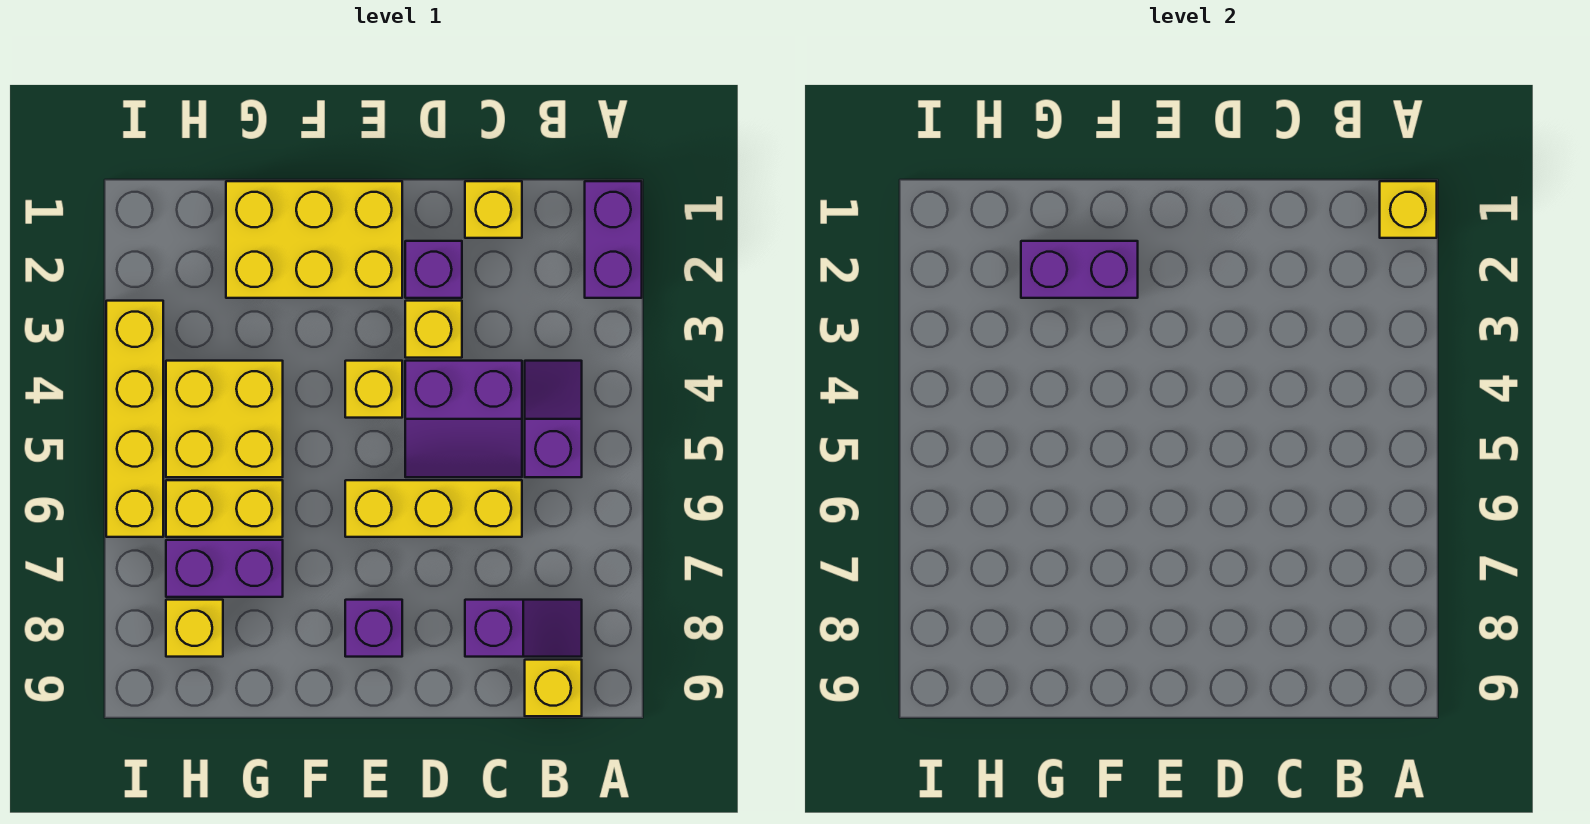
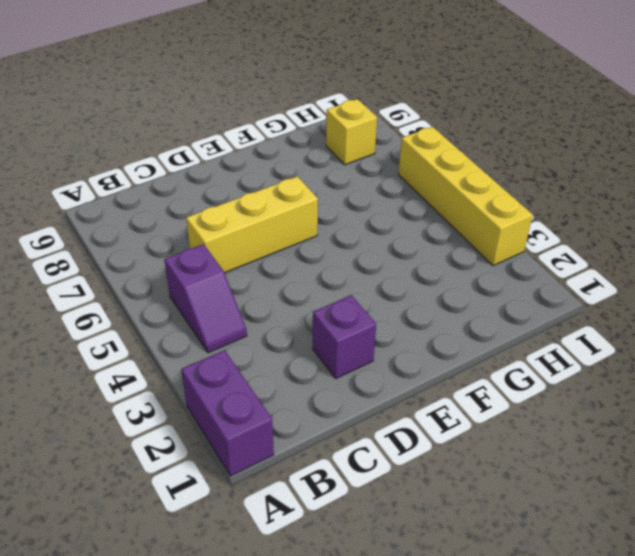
none -> purple slope B8:C8 level 1 top C
none -> yellow brick B9 level 1
none -> yellow brick C1 level 1

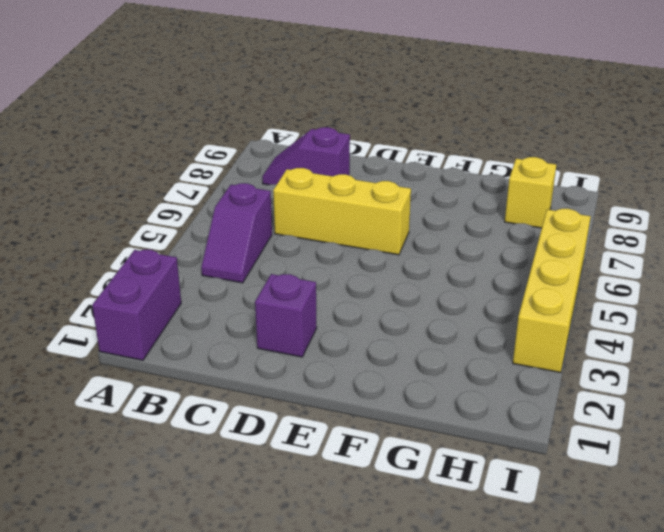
none -> yellow brick B9 level 1
none -> yellow brick C1 level 1
none -> purple slope C4:D5 level 1 top 4

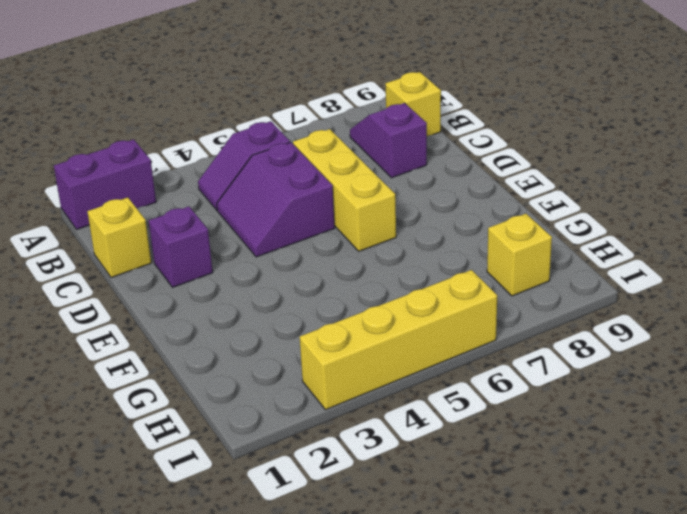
purple slope C4:D5 level 1 top 5 -> purple slope C4:D5 level 1 top 4
none -> yellow brick D3 level 1
none -> yellow brick E1:G2 level 1
none -> yellow brick E4 level 1

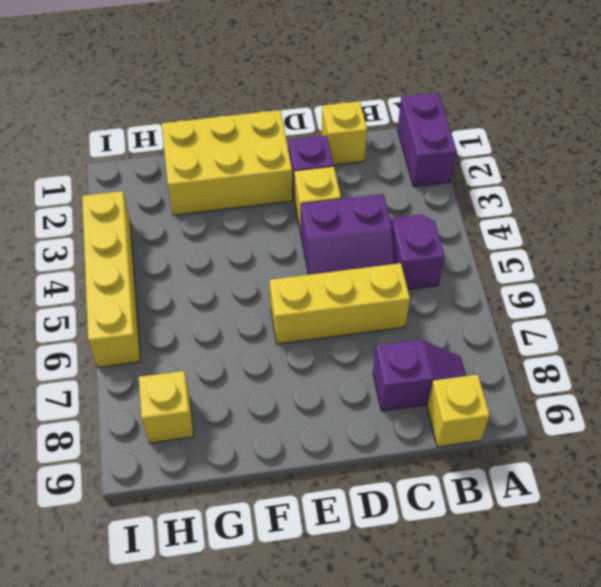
none -> yellow brick E4 level 1
none -> purple brick E8 level 1
none -> yellow brick G4:H5 level 1

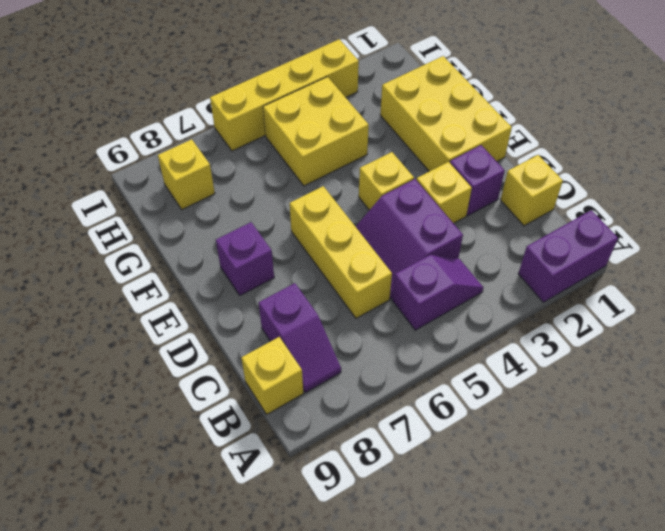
none -> yellow brick G6:H6 level 1
none -> purple brick G7:H7 level 1
none -> yellow brick A1 level 2

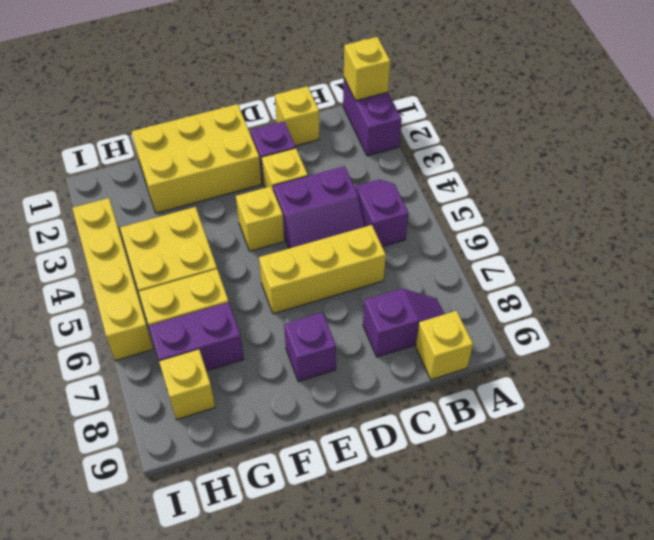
none -> purple brick F2:G2 level 2

